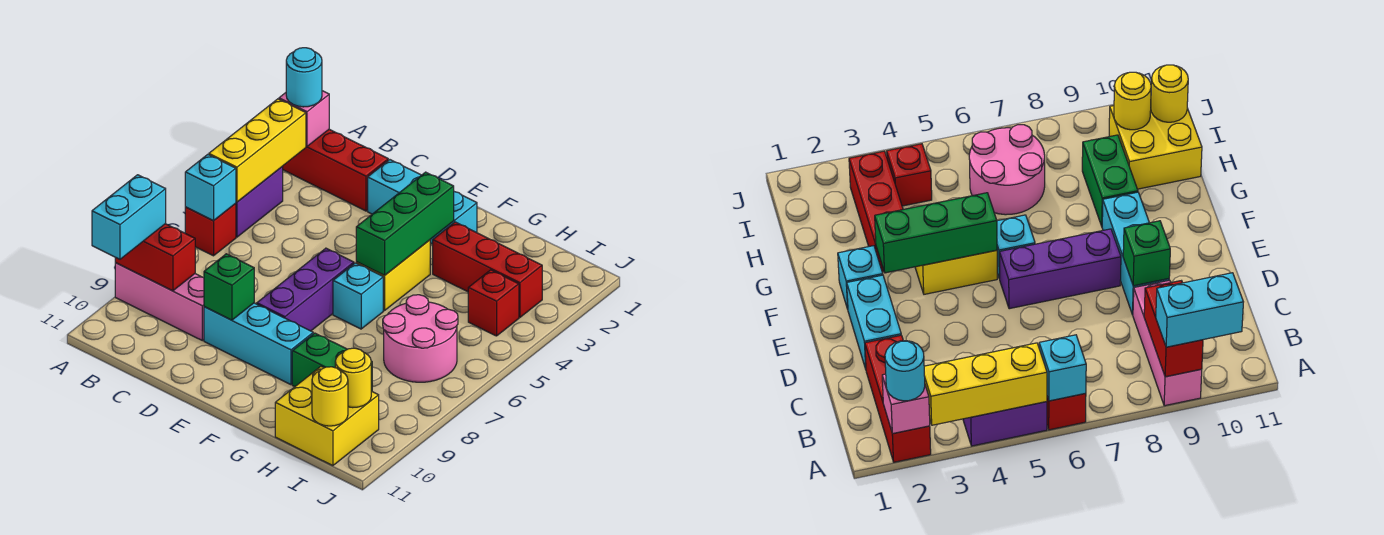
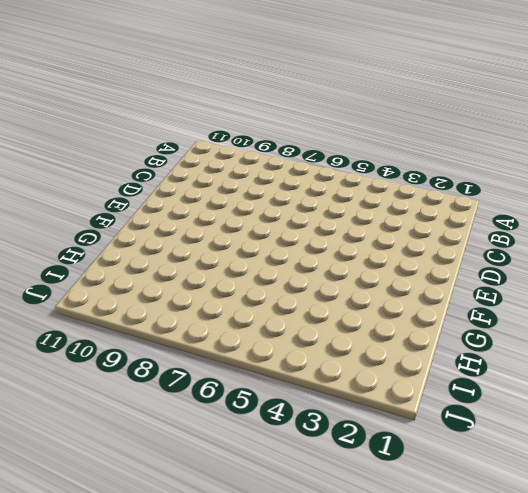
none -> red brick A2:C2 level 1
none -> purple brick A4:A5 level 1
none -> red brick A6 level 1

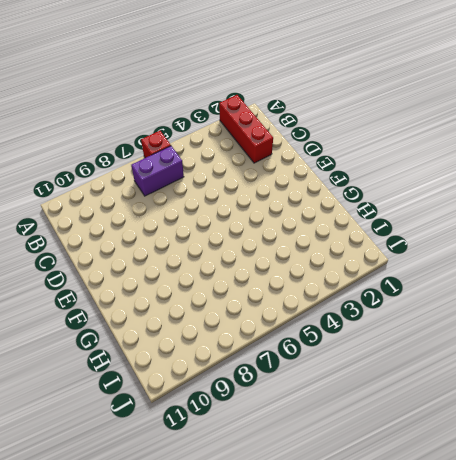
purple brick B6:B7 level 1 -> purple brick A4:A5 level 1
none -> pink brick A9:C9 level 1
none -> cyan brick D2:E2 level 1
none -> cyan brick D9:F9 level 1

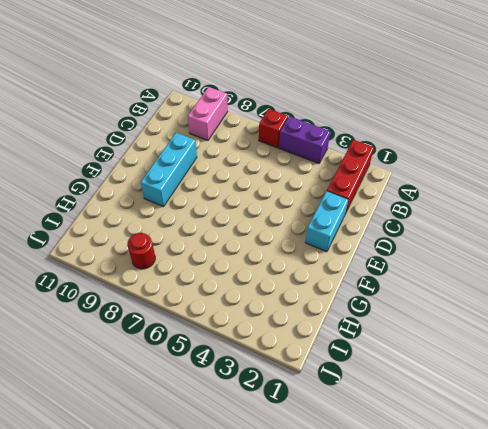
pink brick A9:B9 level 1 -> pink brick A9:C9 level 1
red round brick I8 level 1 -> none
none -> purple brick E6:E8 level 1
none -> cyan brick F2 level 1
none -> yellow brick F4:F5 level 1

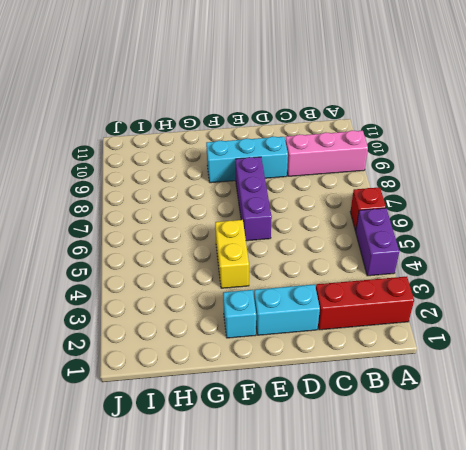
none -> cyan brick F6 level 1
none -> red brick G3:I3 level 1
none -> green brick G9:H9 level 1

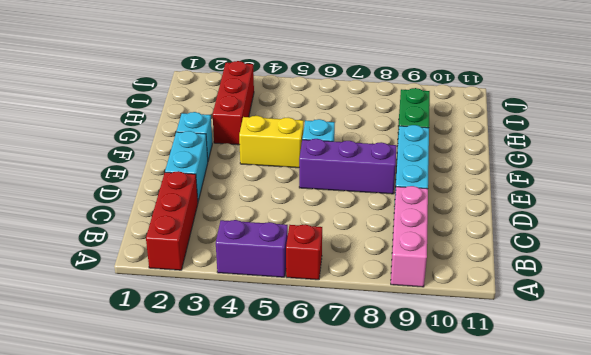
none -> pink round brick H6:I7 level 1
none -> yellow brick H10:I11 level 1
none -> red brick I4 level 1

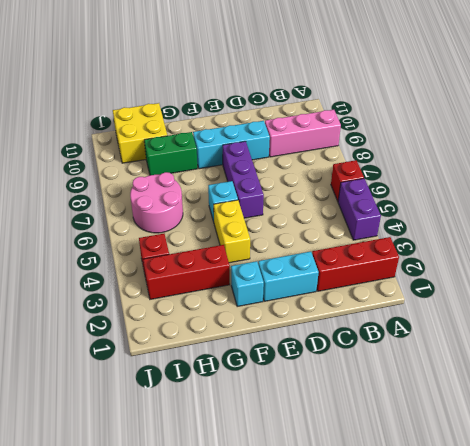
none -> pink brick A2 level 2
none -> yellow brick A3:A5 level 2
none -> cyan brick A6 level 2

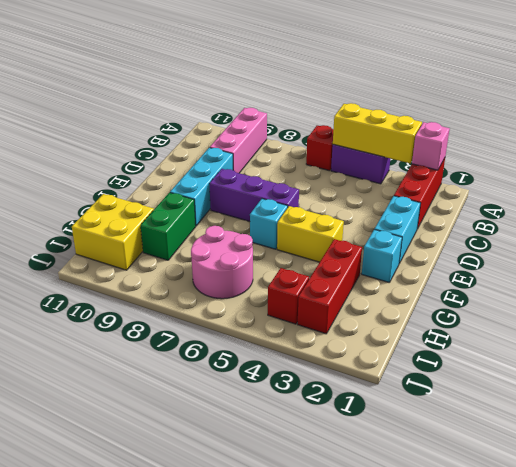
none -> cyan brick A6 level 2
none -> red brick A9:B9 level 2
none -> green brick D9 level 2

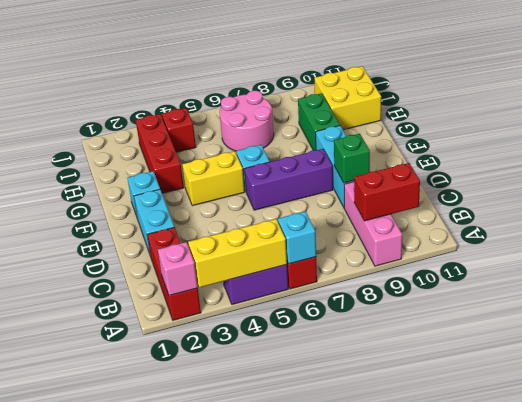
red brick B9:B10 level 2 -> red brick A9:B9 level 2
none -> green brick F3:F5 level 2
none -> yellow round brick I10 level 2
none -> yellow round brick I11 level 2

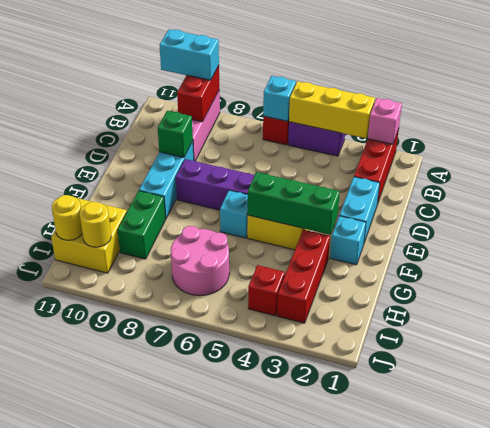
none -> cyan round brick A2 level 3

